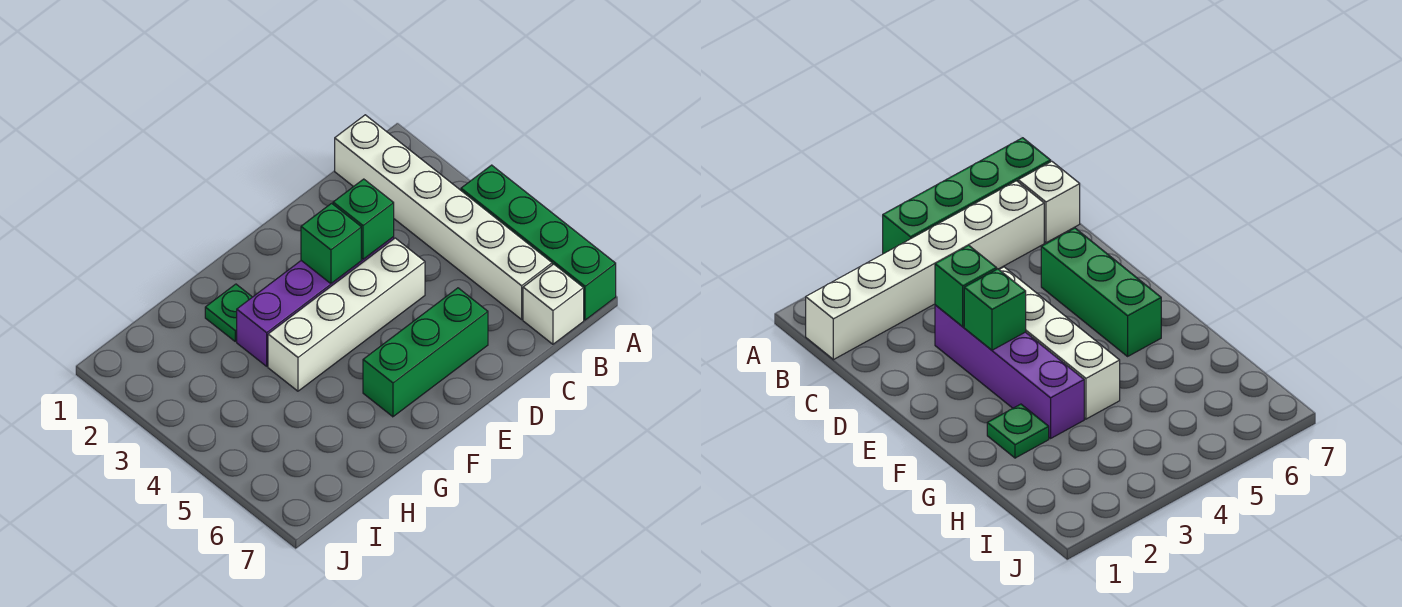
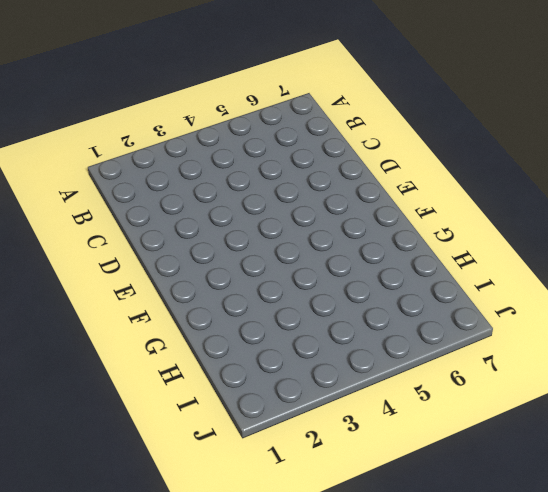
none -> green brick A4:A7 level 1
none -> white brick B1:B6 level 1

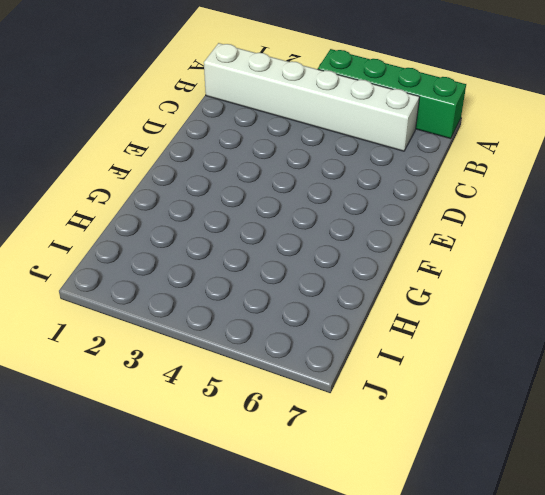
none -> white brick B7 level 1
none -> purple brick D3:G3 level 1

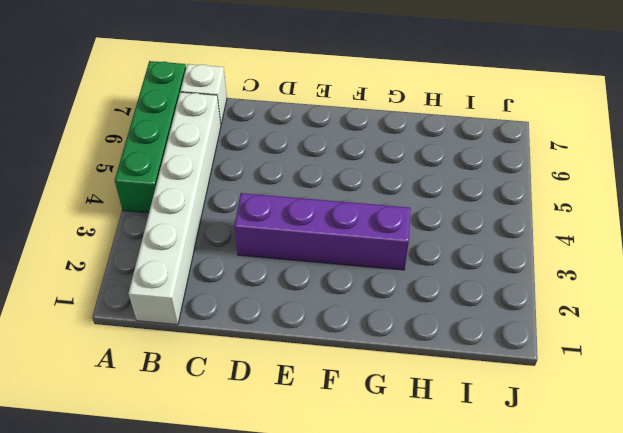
none -> white brick D4:G4 level 1
none -> green brick D6:F6 level 1

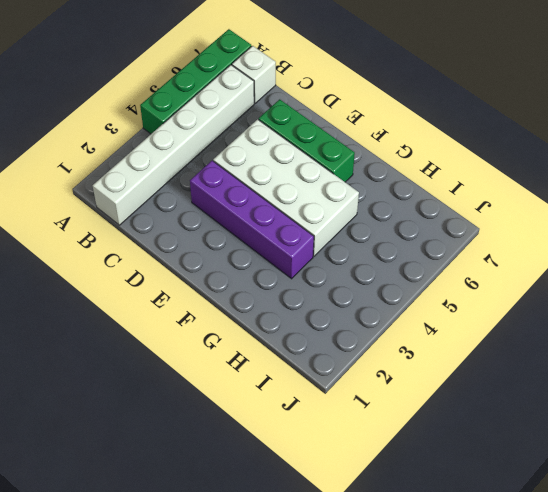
white brick D4:G5 level 1 -> white brick D4:G4 level 1
none -> green plate G2 level 1
none -> green brick D3 level 2

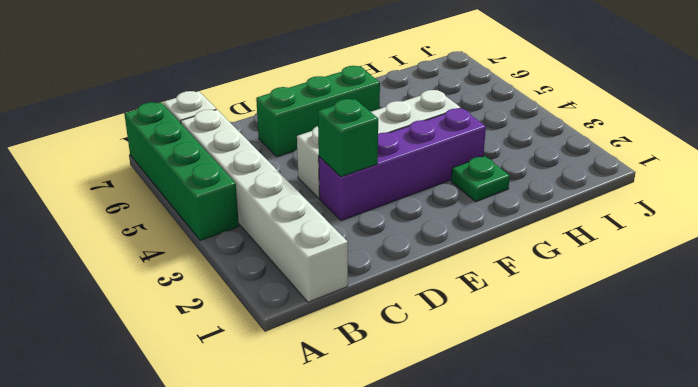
none -> green brick E3 level 2

